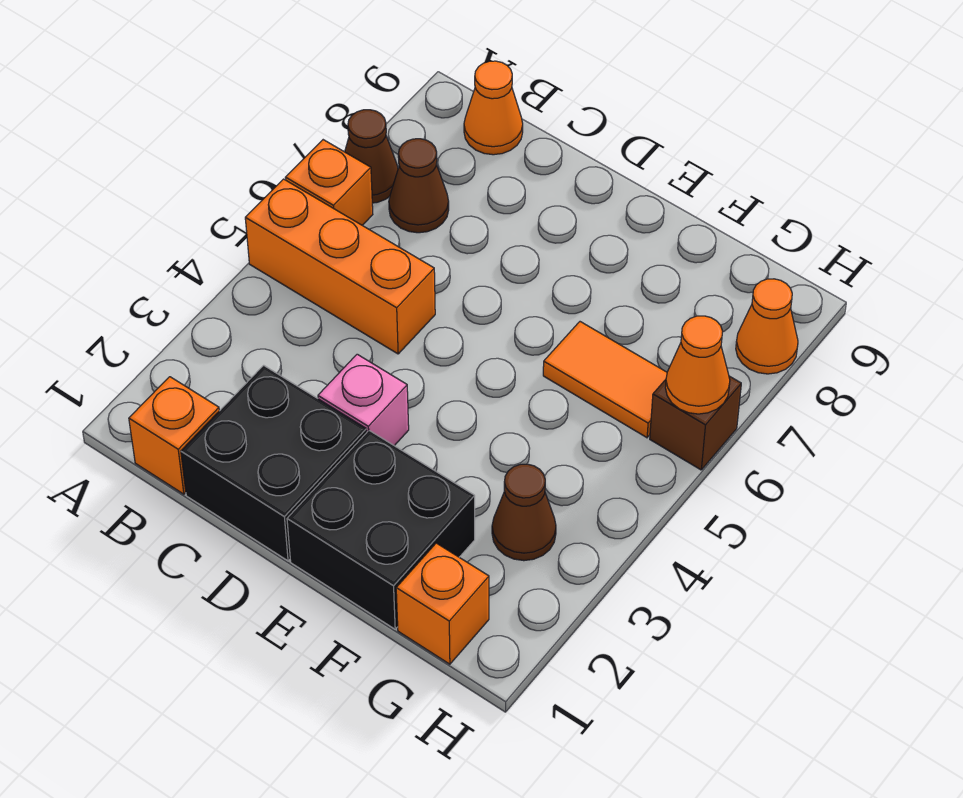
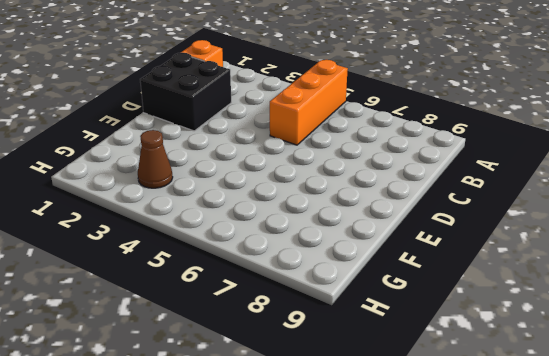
none -> orange brick A6 level 1
none -> brown cone A7 level 1
none -> brown cone B7 level 1

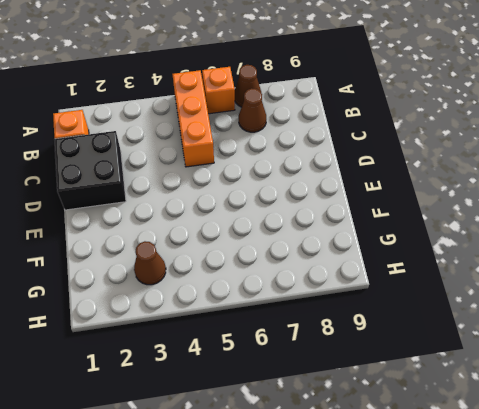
none -> orange cone B9 level 1
none -> pink brick D3 level 1
none -> black brick E1:F2 level 1

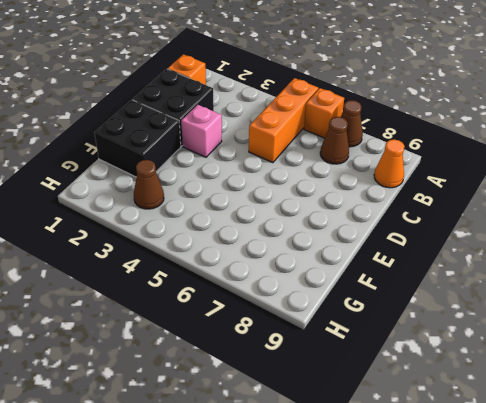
none -> orange tile F6:G6 level 1
none -> orange brick G1 level 1
none -> brown brick H6 level 1

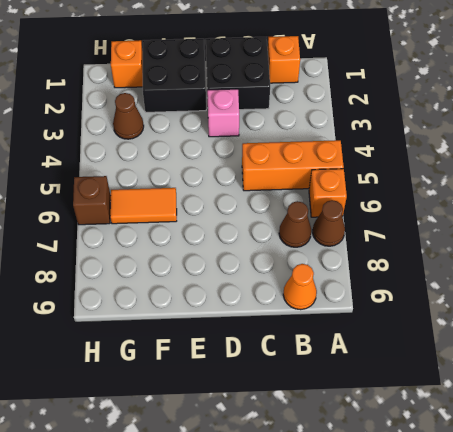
none -> orange cone H8 level 1
none -> orange cone H6 level 2

